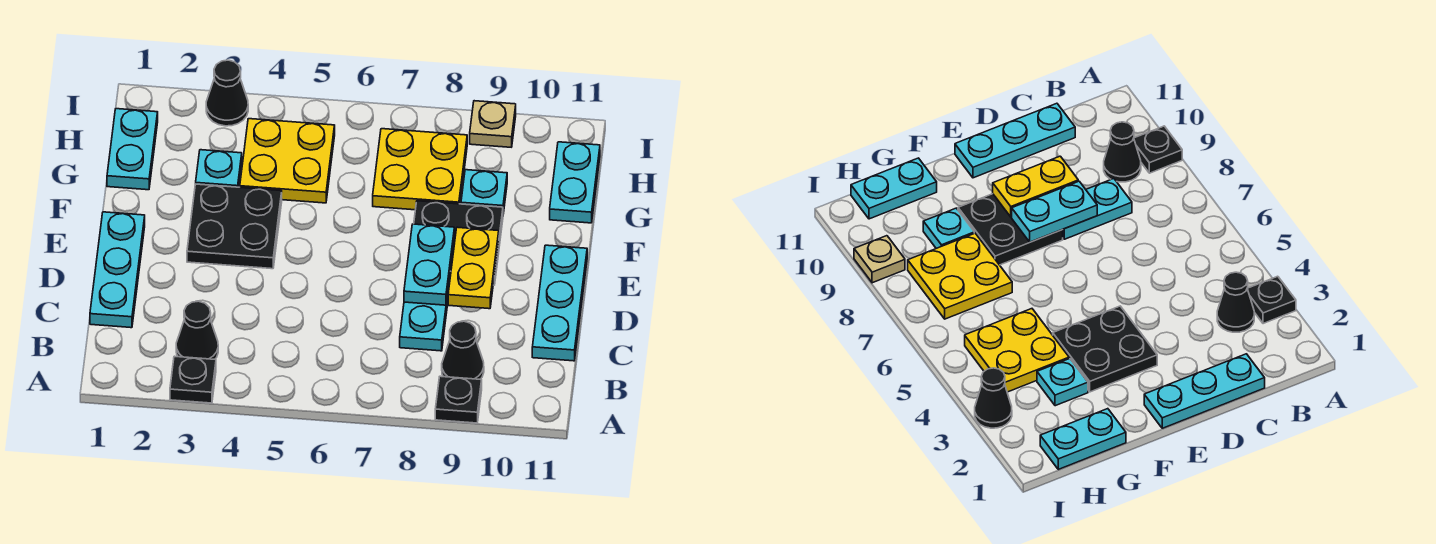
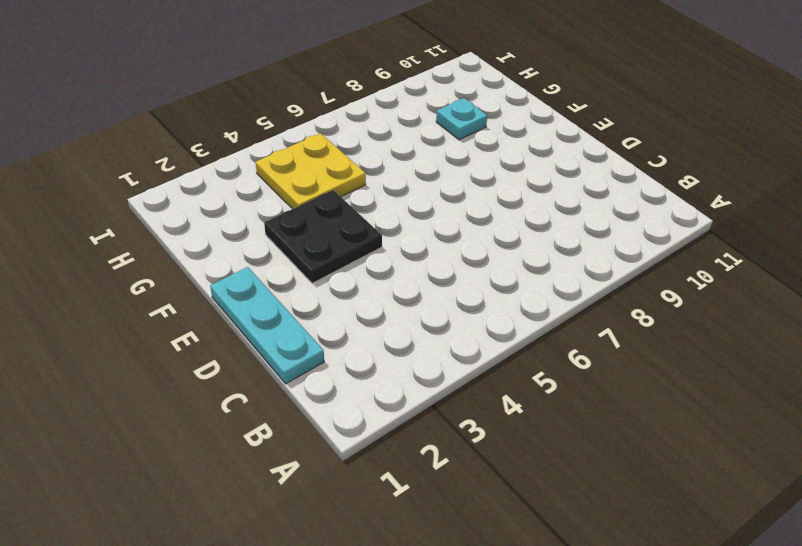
none -> black plate A3 level 1
none -> black plate A9 level 1
none -> black cone B3 level 1

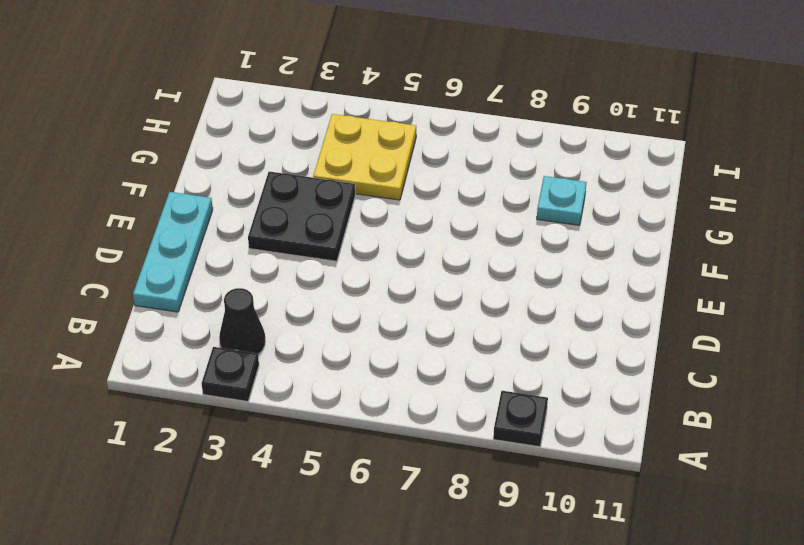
none -> black cone B9 level 1
none -> cyan plate C8:D8 level 1
none -> cyan plate C11:E11 level 1

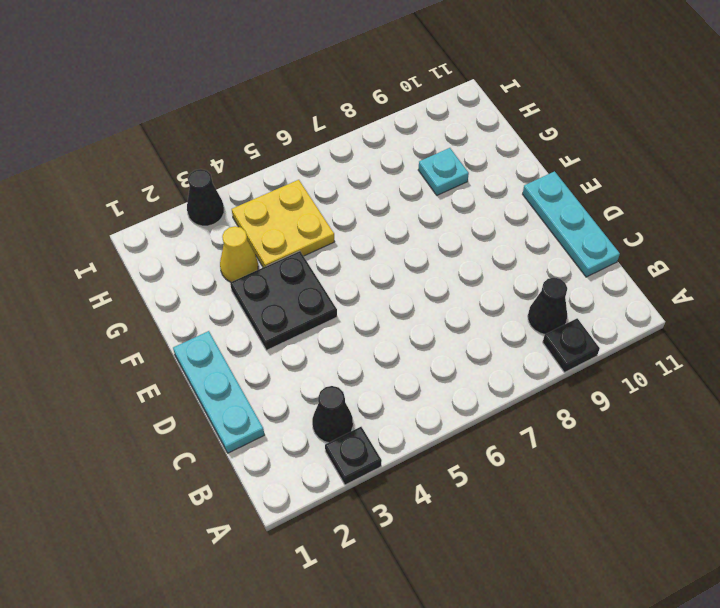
yellow cone G3 level 1 -> cyan plate G3 level 1
none -> cyan plate C8:D8 level 1
none -> black plate E8:F9 level 1
none -> cyan plate G1:H1 level 1

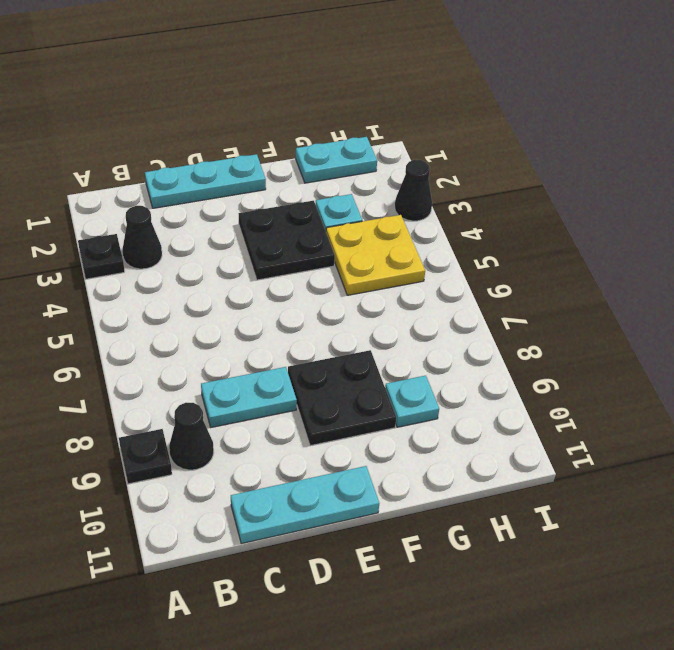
none -> yellow plate G7:H8 level 1
none -> cyan plate G11:H11 level 1
none -> tan plate I9 level 1

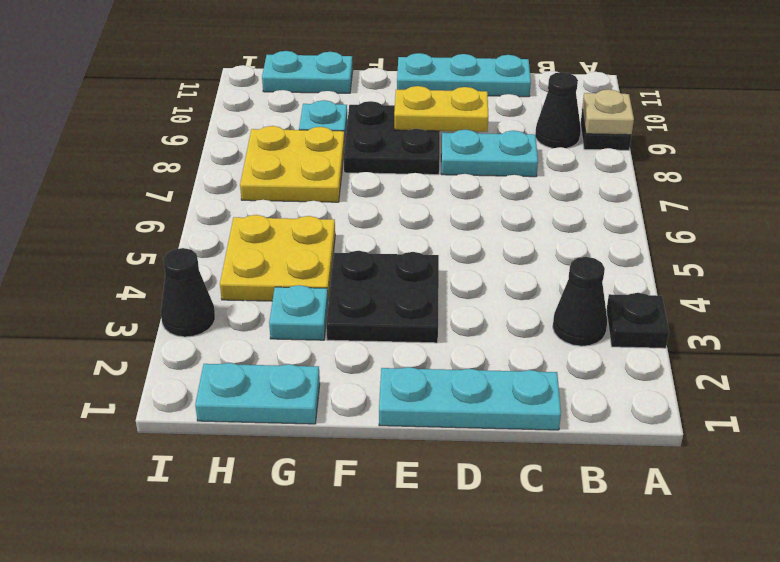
tan plate A9 level 2 -> tan plate I9 level 1
none -> cyan plate D8:E8 level 2

